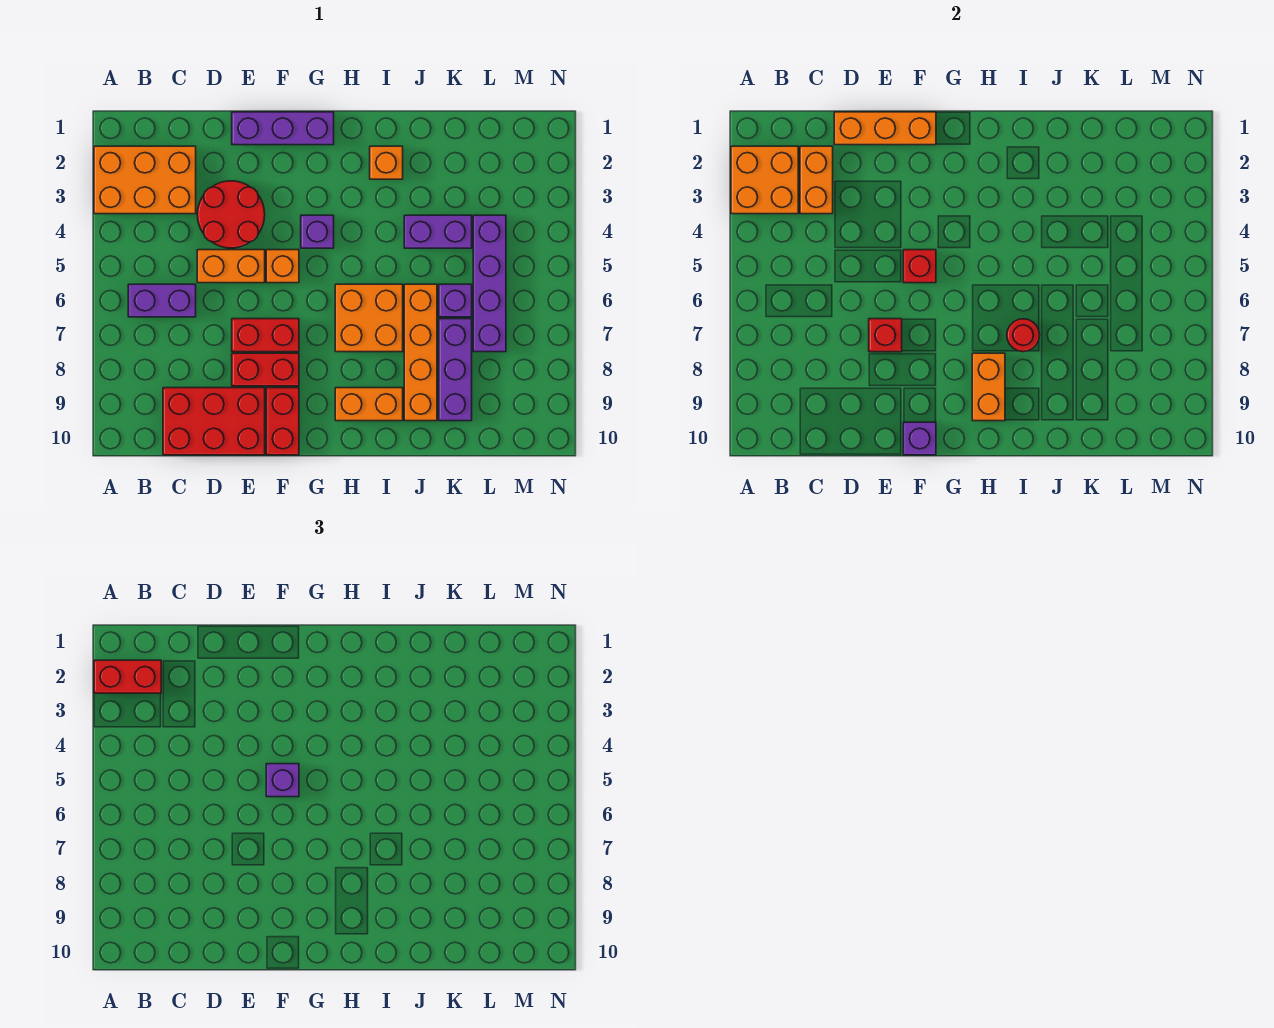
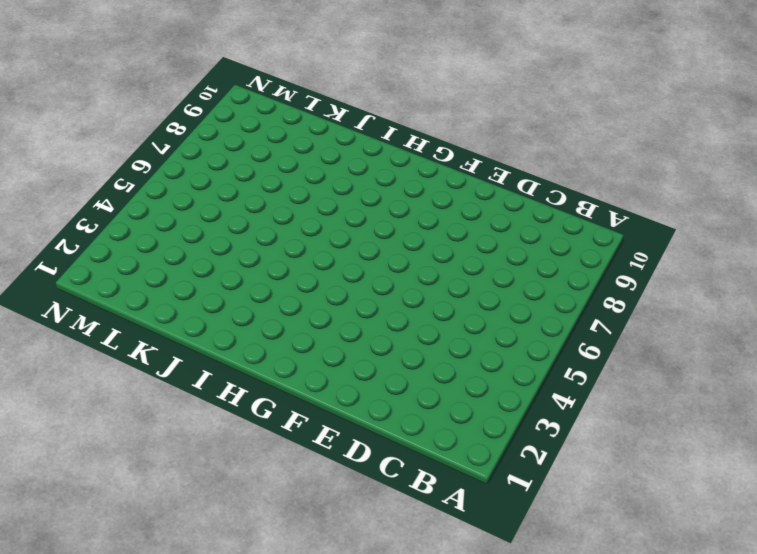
none -> orange brick A2:C3 level 1
none -> purple brick B6:C6 level 1
none -> red brick C9:E10 level 1

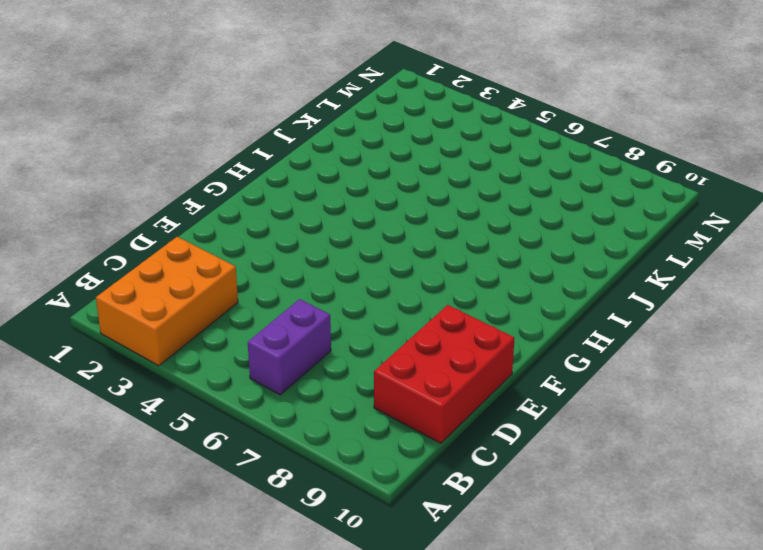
none -> red round brick D3:E4 level 1
none -> orange brick D5:E5 level 1
none -> purple brick E1:G1 level 1

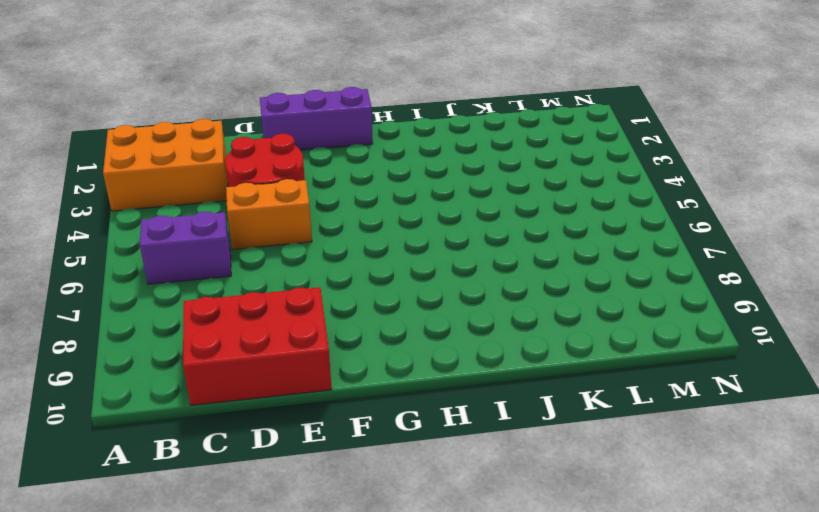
none -> red brick E7:F7 level 1
none -> red brick E8:F8 level 1
none -> orange brick F5 level 1

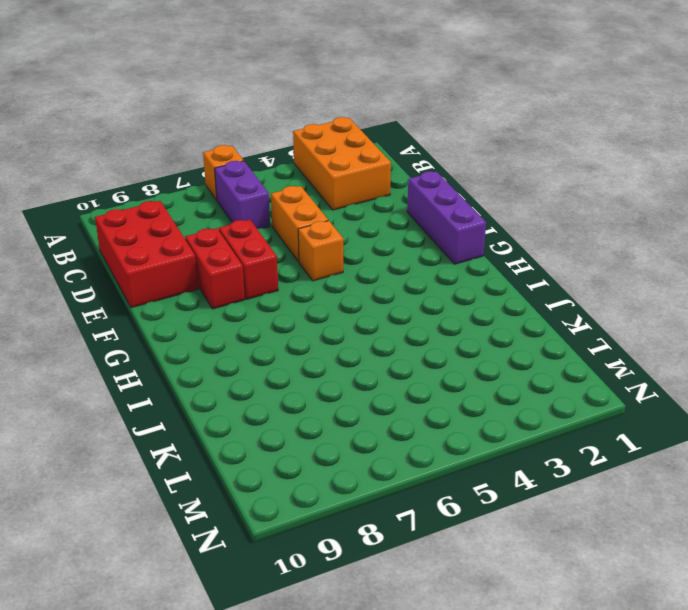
orange brick A6 level 1 -> orange brick I2 level 1
none -> red round brick D3:E4 level 1
none -> red brick F9:F10 level 1
none -> purple brick G4 level 1

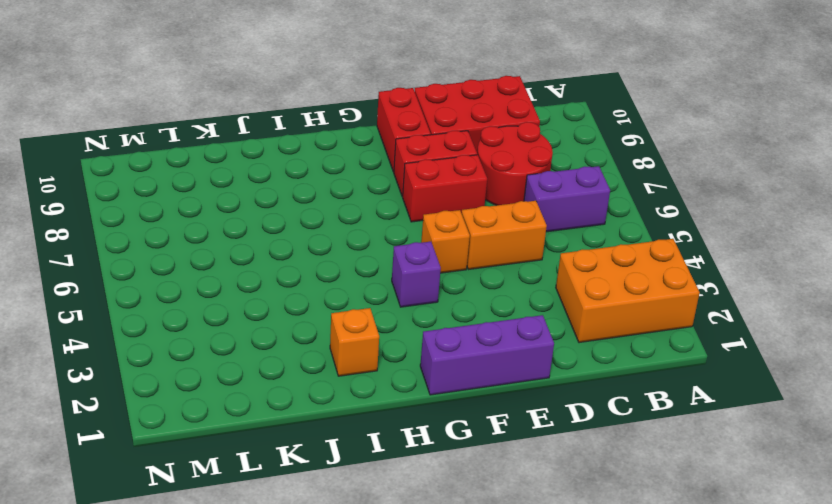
red round brick C7:D8 level 1 -> red round brick D3:E4 level 1
none -> orange brick H6:I7 level 1
none -> orange brick H9:I9 level 1
none -> purple brick J4:K4 level 1

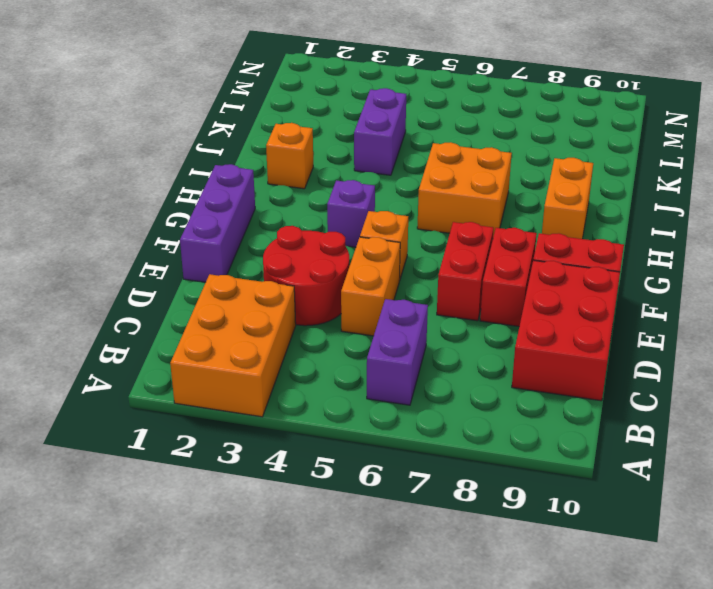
none -> orange brick J6:J9 level 1
none -> purple brick K6 level 1
none -> purple brick K7:K9 level 1

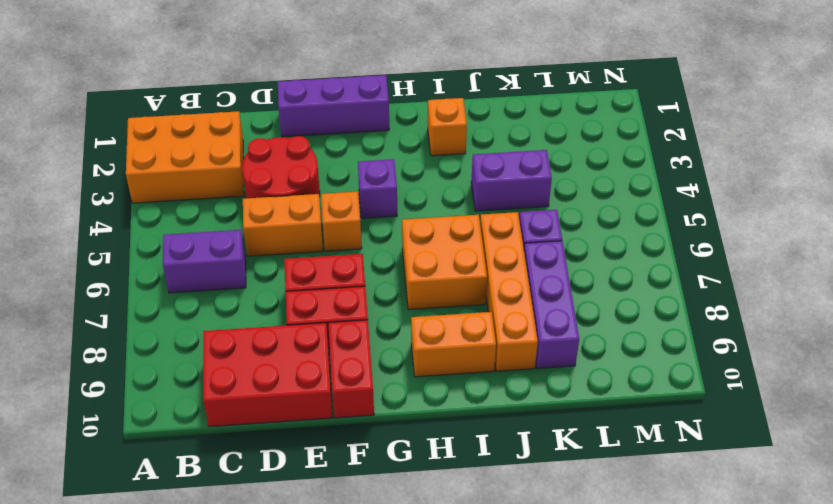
none -> purple brick L4:L7 level 1
none -> orange brick A2:B3 level 2
none -> orange brick C2:C3 level 2

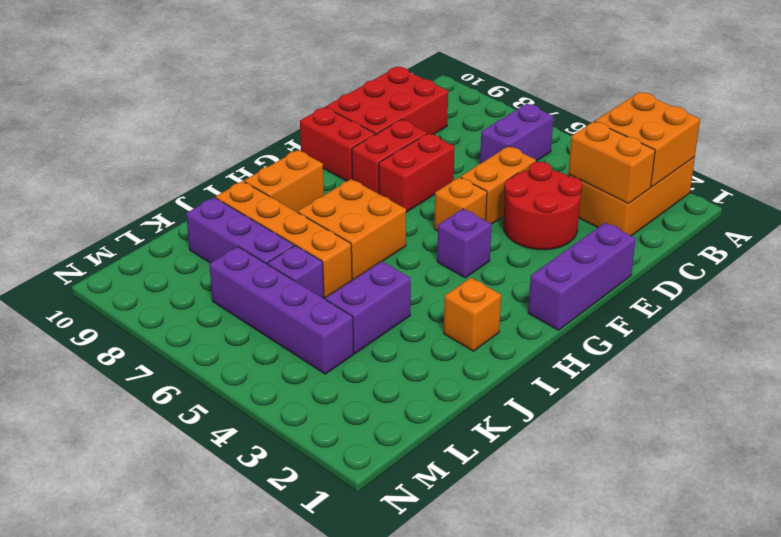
none -> orange brick D1:F1 level 2
none -> red brick E7 level 2
none -> red brick F5 level 2

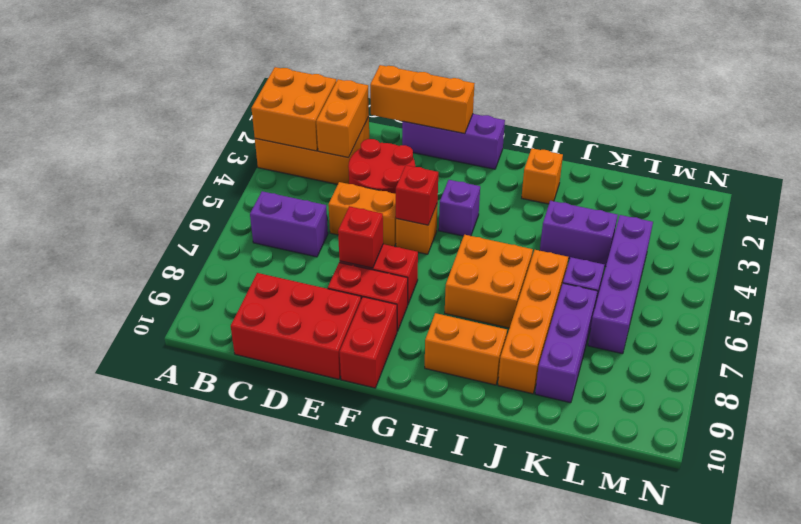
none -> purple brick F10 level 2
none -> orange brick H8:H9 level 2
none -> red round brick I7 level 2

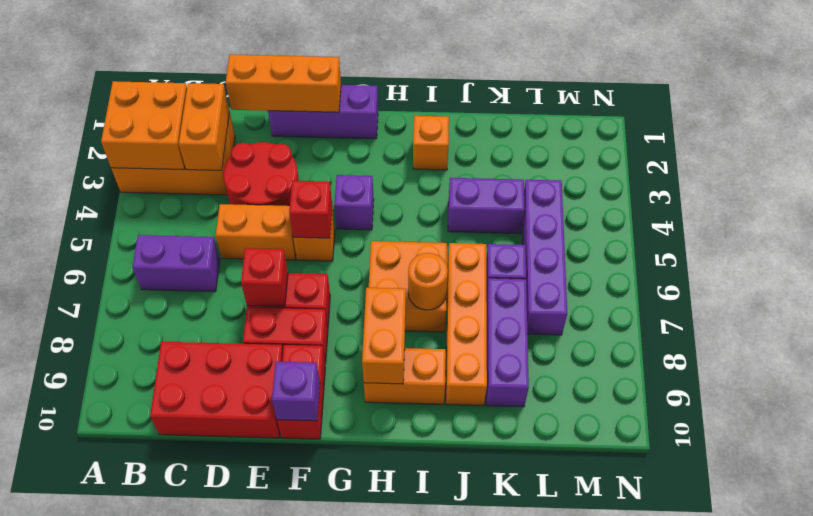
orange round brick I7 level 2 -> red round brick I7 level 2
none -> red brick A2:B2 level 3
none -> purple brick F5 level 3

